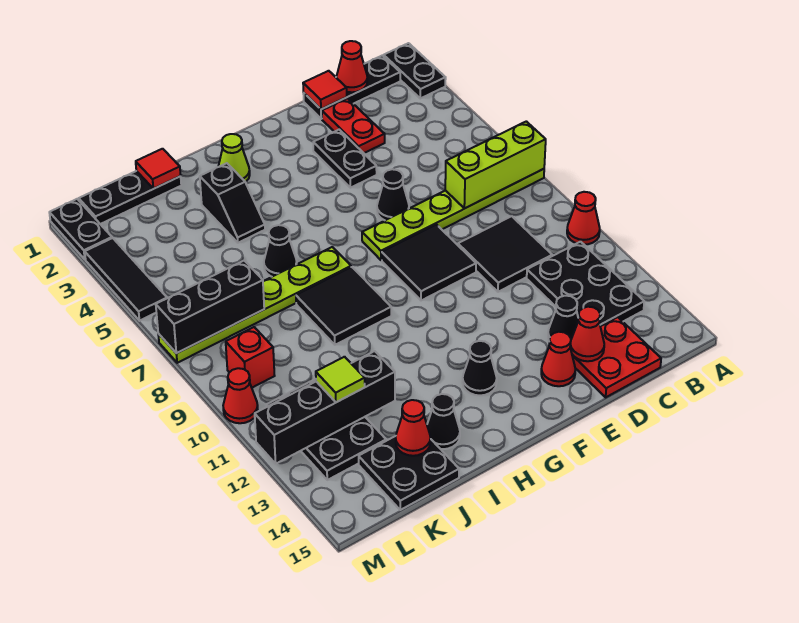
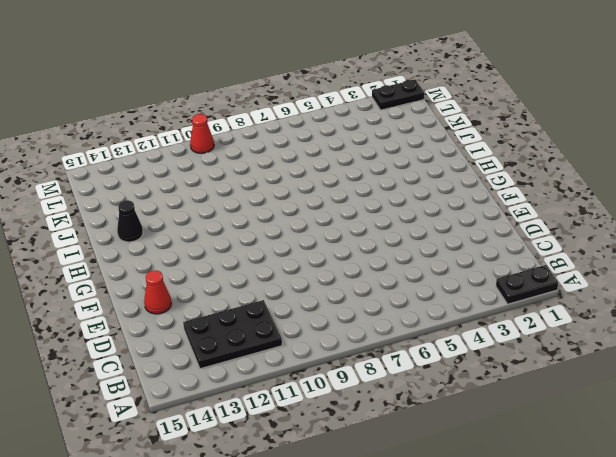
none -> lime plate A7:F7 level 1
none -> red cone A10 level 1
none -> black plate B1:D1 level 1
none -> black tile C9:D10 level 1

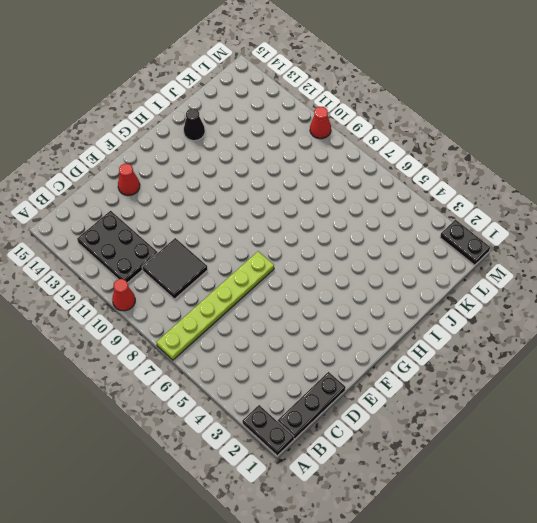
none -> red plate C14:D15 level 1
none -> red plate D2:D3 level 1
none -> black cone D13 level 1
none -> black plate E3:E4 level 1

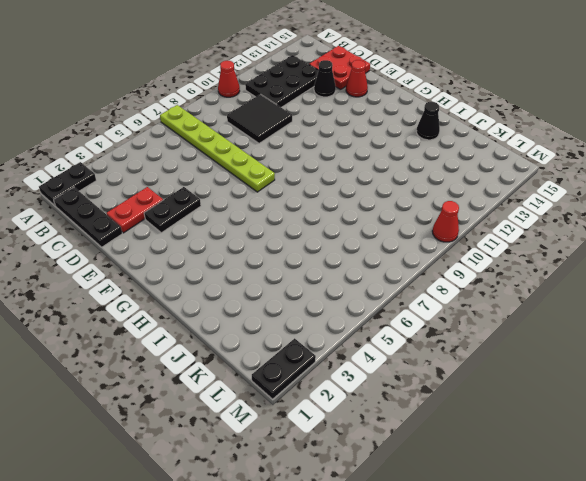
none -> black cone E6 level 1
none -> black tile E8:F9 level 1
none -> black cone G13 level 1
none -> lime cone H2 level 1

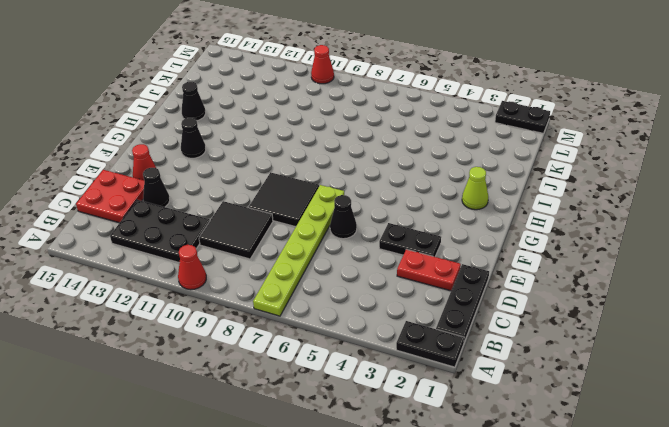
none -> lime plate H7:M7 level 1
none -> black tile H8:I9 level 1
none -> black slope I3:I4 level 1 top 3
none -> black cone I6 level 1

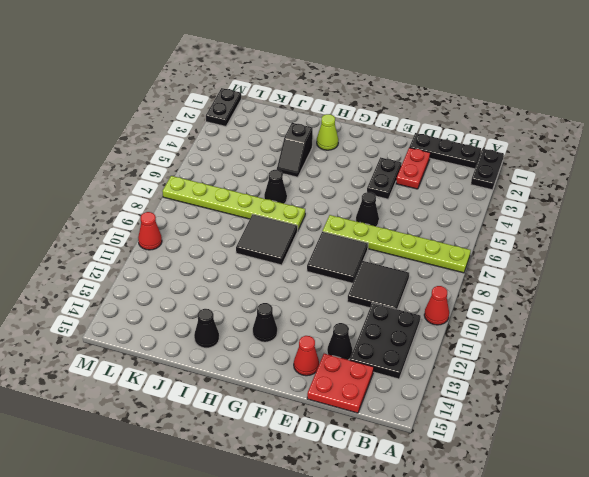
none -> black plate J1:L1 level 1
none -> black plate J14:K15 level 1
none -> black plate K11:L13 level 1
none -> red brick L9 level 1

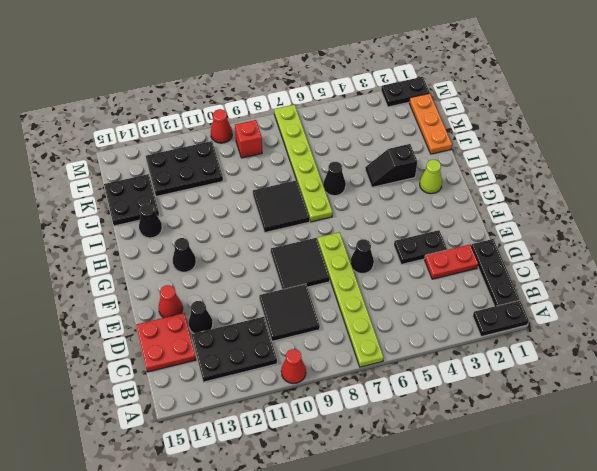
orange plate J1:L1 level 1 -> black plate J1:L1 level 1
none -> black tile M3:M5 level 1
none -> lime brick A7:C7 level 2
none -> red cone C1 level 2
none -> red tile D1 level 2

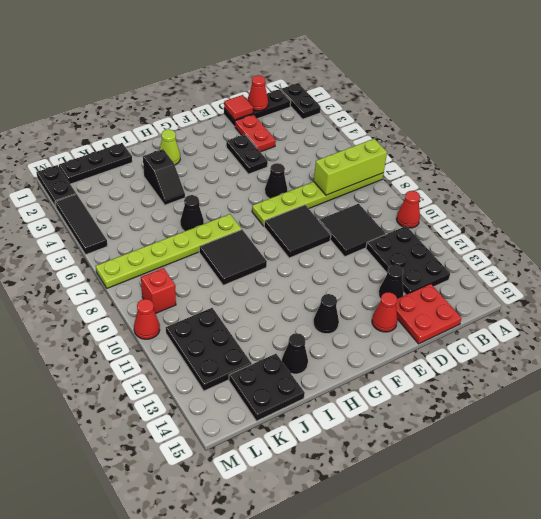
none -> red cone D14 level 2
none -> red tile J1 level 2
none -> black brick J12:M12 level 2
none -> red cone J14 level 2

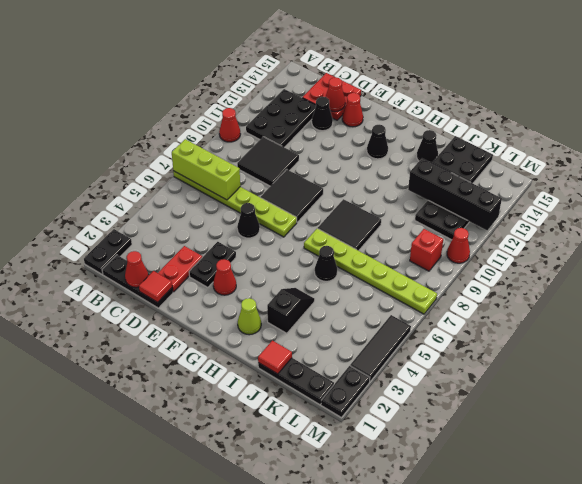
red cone F3 level 1 -> red cone J14 level 2
none -> black brick K7:M7 level 2
none -> lime tile K12 level 3

